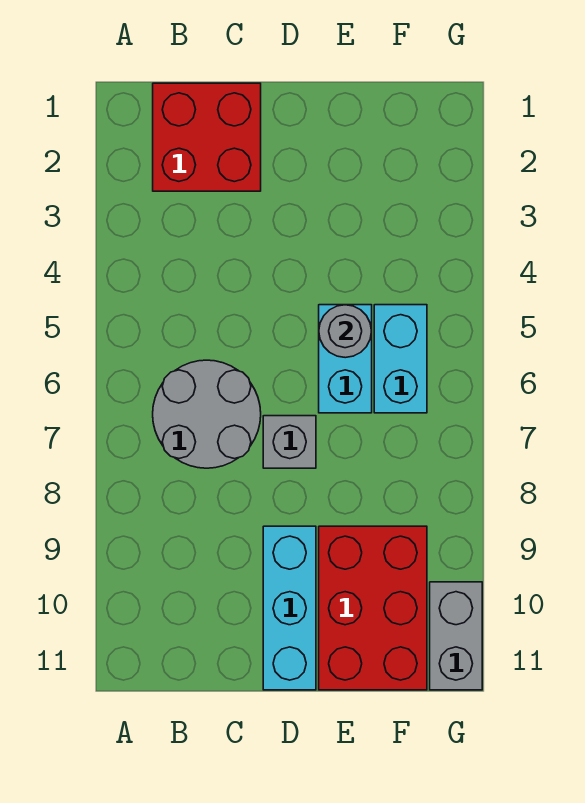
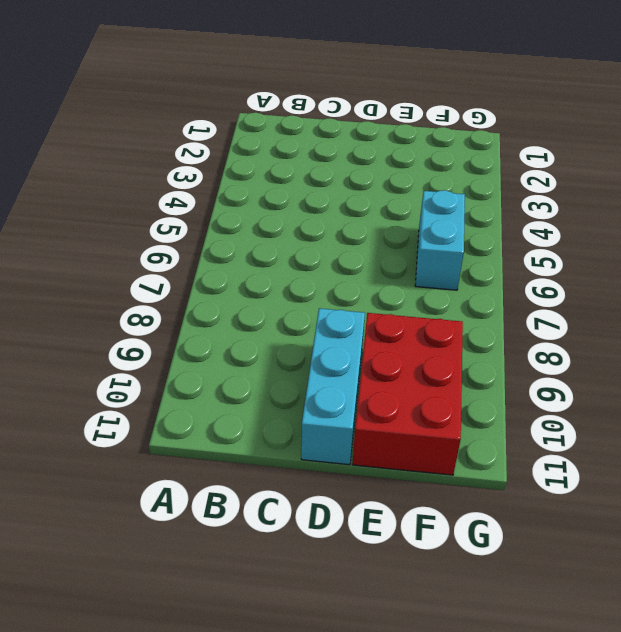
none -> red brick B1:C2 level 1
none -> grey round brick B6:C7 level 1

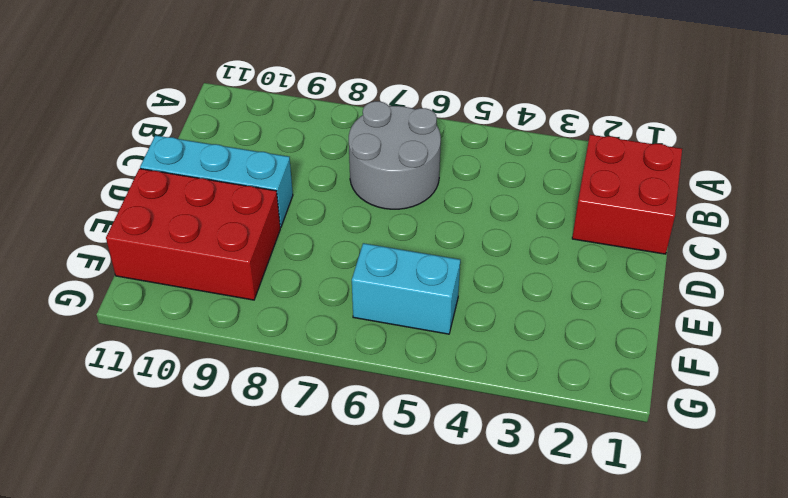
none -> grey brick D7 level 1
none -> cyan brick E5:E6 level 1

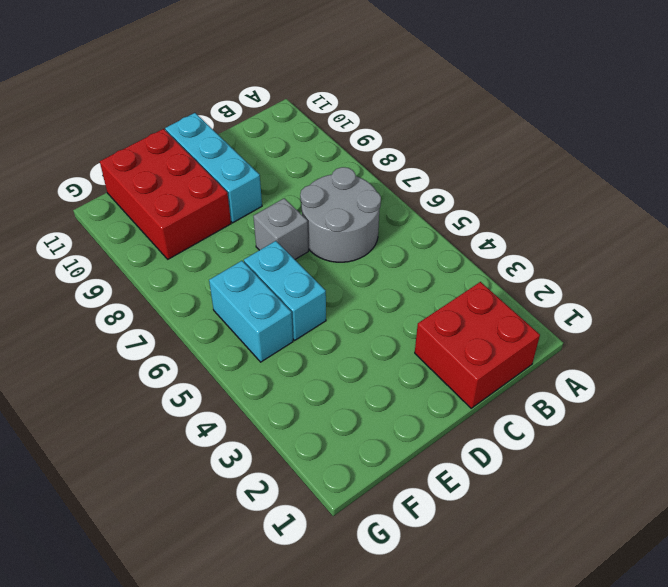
none -> grey brick G10:G11 level 1
none -> grey round brick E5 level 2

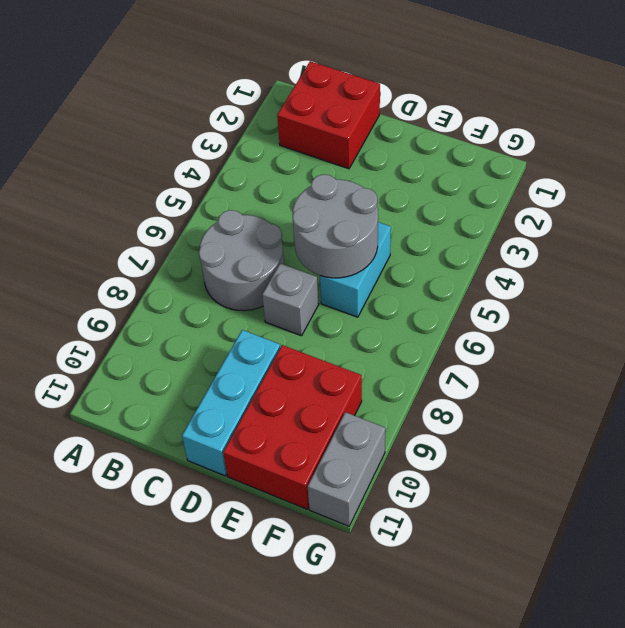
grey round brick D5:E6 level 2 -> grey round brick E5 level 2
none -> cyan brick F5:F6 level 1

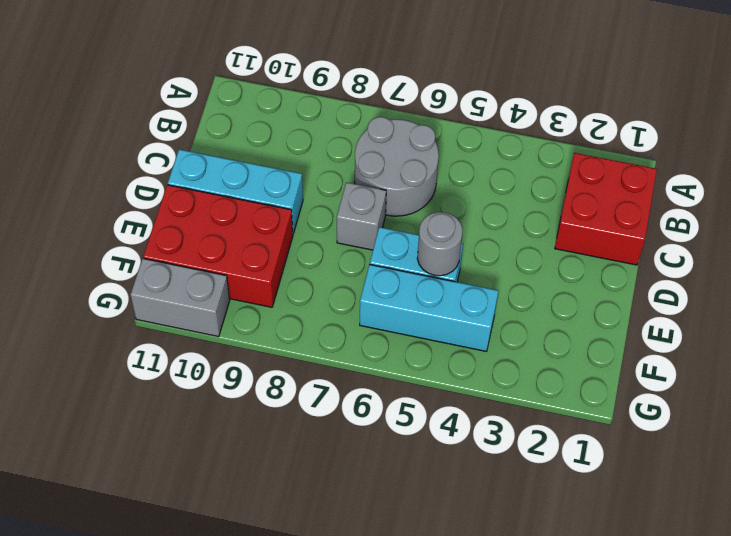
cyan brick F4:F6 level 1 -> cyan brick F5:F6 level 1

